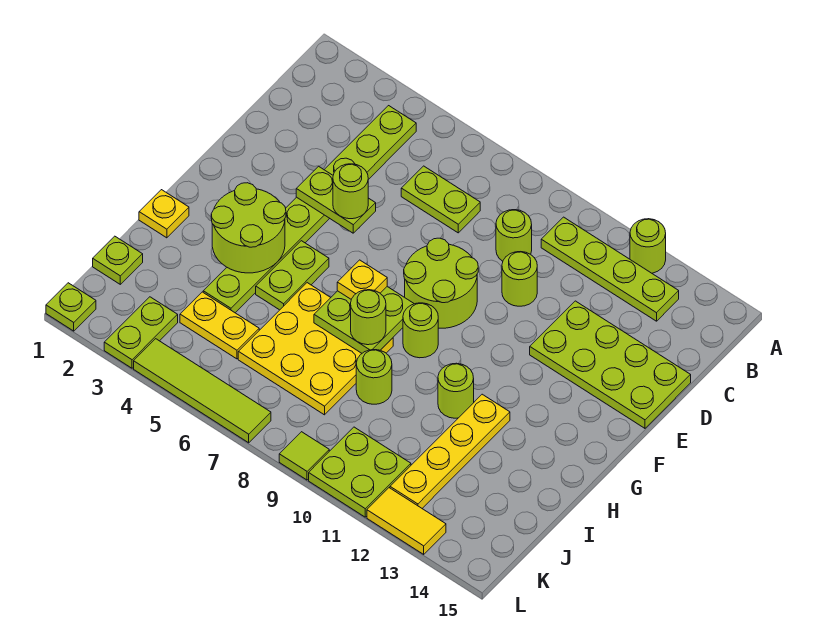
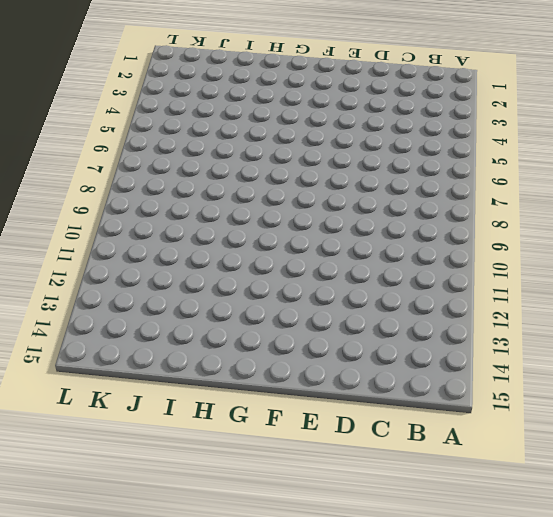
none -> lime round brick A12 level 1
none -> lime plate B4:I4 level 1
none -> lime plate B10:B13 level 1

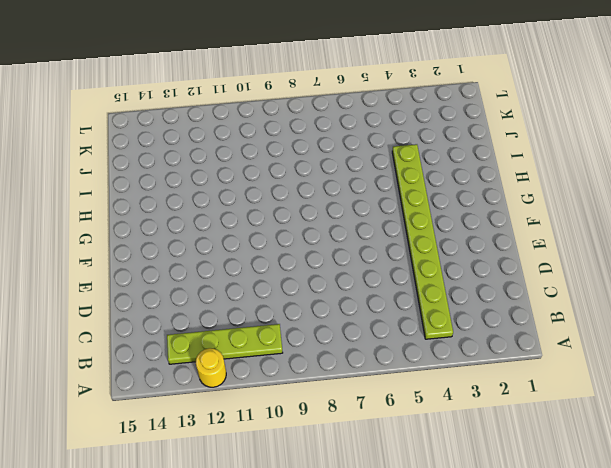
yellow round brick A12 level 1 -> lime round brick A12 level 1
none -> lime plate C6:C7 level 1
none -> lime round brick C9 level 1
none -> lime round brick D10 level 1

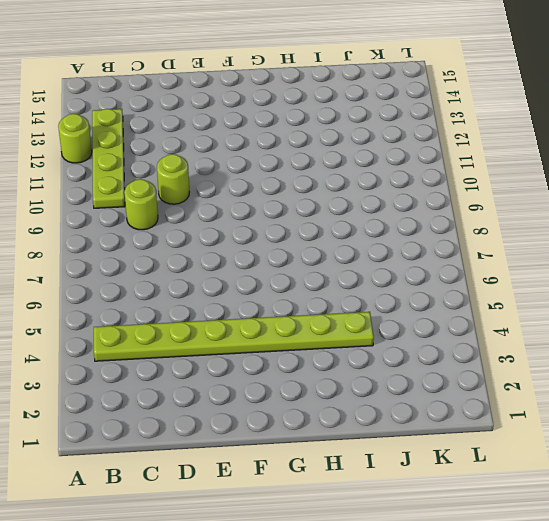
none -> lime plate C6:C7 level 1
none -> lime plate D12:E15 level 1
none -> lime round brick E8:F9 level 1

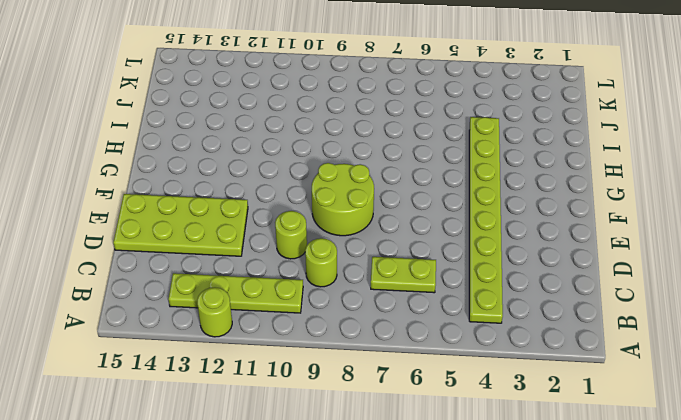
none -> lime plate G5:H5 level 1
none -> lime round brick G9 level 1
none -> yellow plate H1 level 1

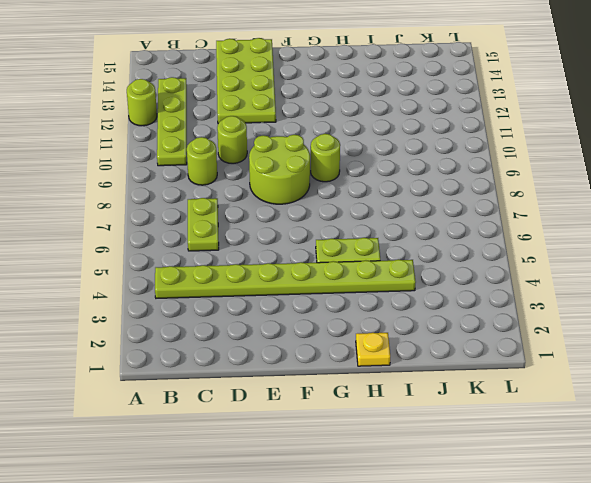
none -> yellow plate H6:J8 level 1
none -> lime round brick H11 level 1
none -> yellow plate H12:K12 level 1

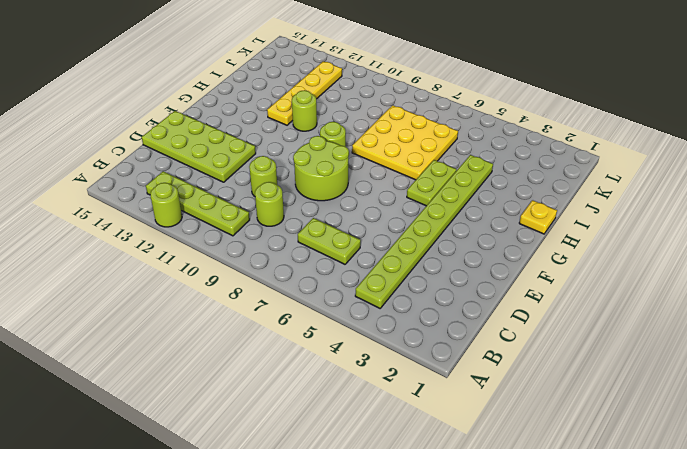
none -> lime round brick I9 level 1
none -> lime plate J1 level 1
none -> yellow plate J4:J5 level 1

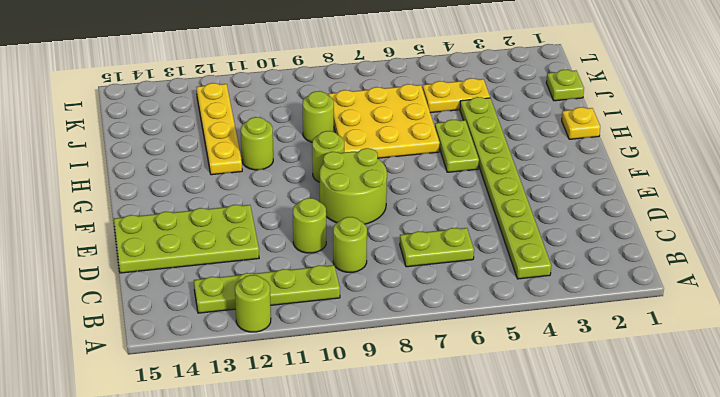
none -> lime plate K3:L3 level 1
none -> lime plate K10:L11 level 1
none -> lime plate L1 level 1

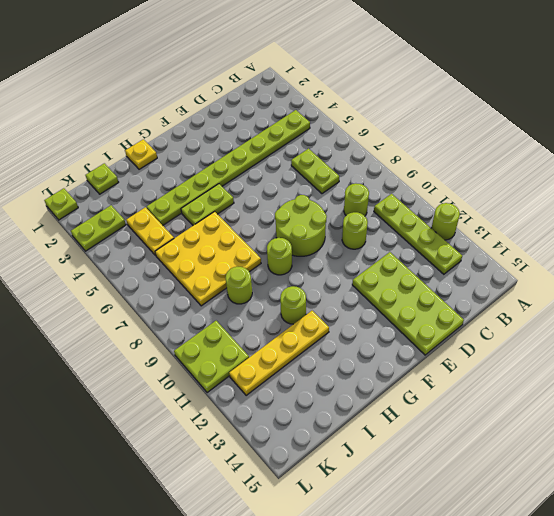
none -> lime tile L4:L7 level 1
none -> lime tile L9 level 1
none -> yellow tile L12:L13 level 1

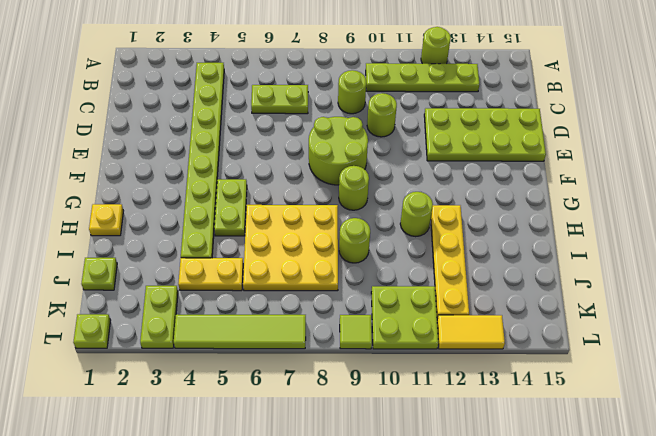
none -> lime plate E4:E5 level 2
none -> lime round brick G3:H4 level 2
none -> lime plate G7:H8 level 2

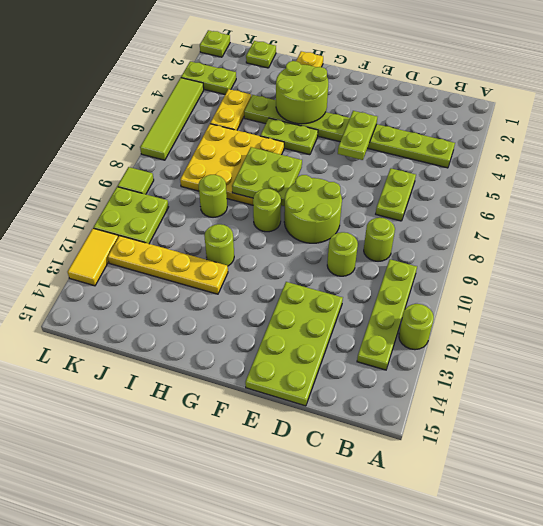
none -> lime round brick E5 level 3
none -> yellow plate G7 level 3
none -> lime round brick H8 level 3

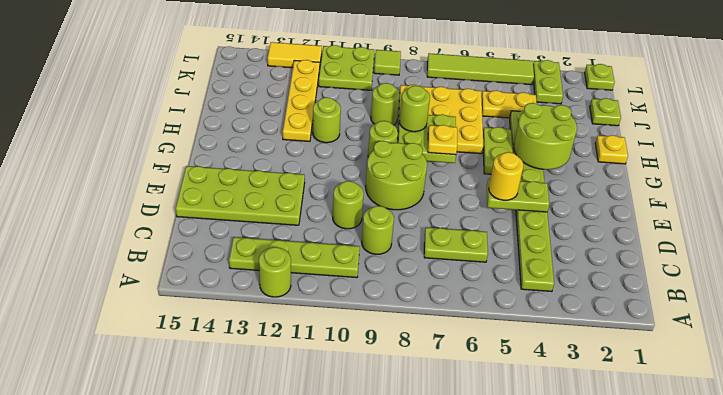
yellow round brick E5 level 3 -> lime round brick E5 level 3

